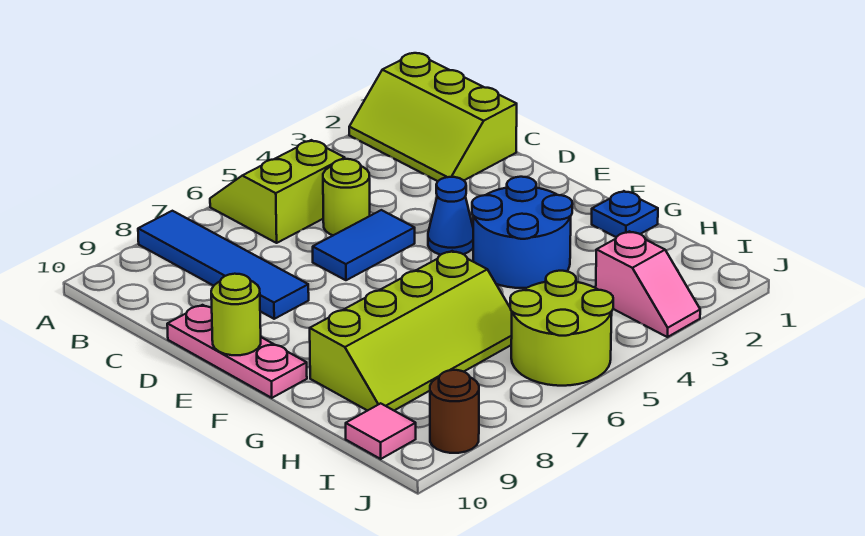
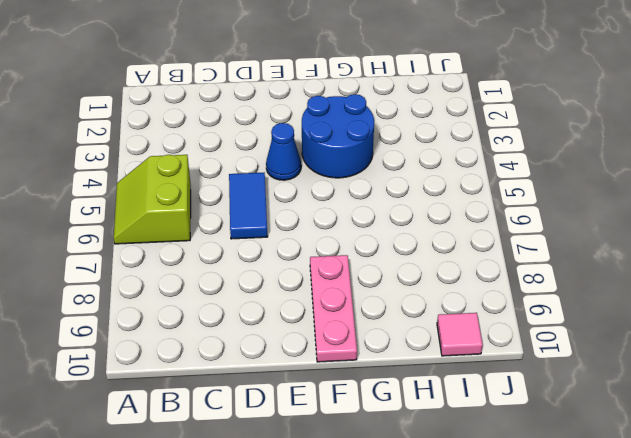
pink plate F8:F10 level 1 -> pink plate D10:F10 level 1
none -> lime slope A1:C2 level 1 top 1
none -> blue tile A8:D8 level 1
none -> lime round brick C5 level 1

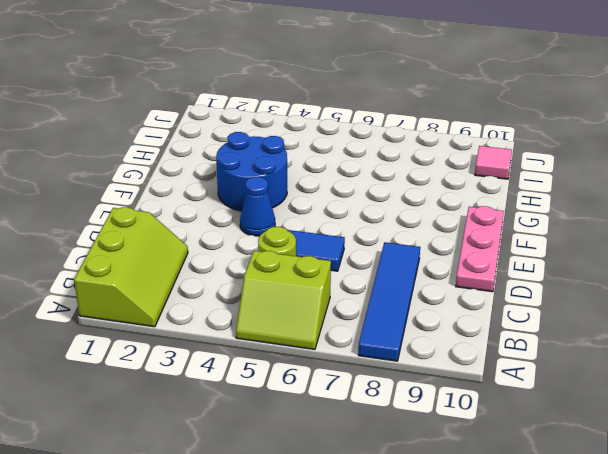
none -> blue plate G1 level 1
none -> lime slope G6:H9 level 1 top G
none -> pink slope I3:J3 level 1 top I

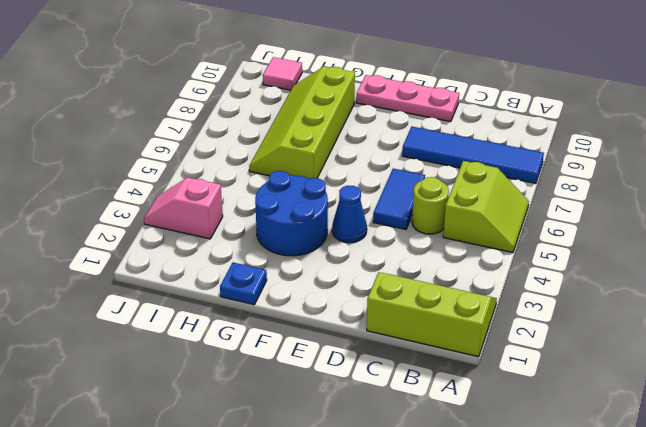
none -> lime round brick I5:J6 level 1
none -> brown round brick J9 level 1
none -> lime round brick E10 level 2

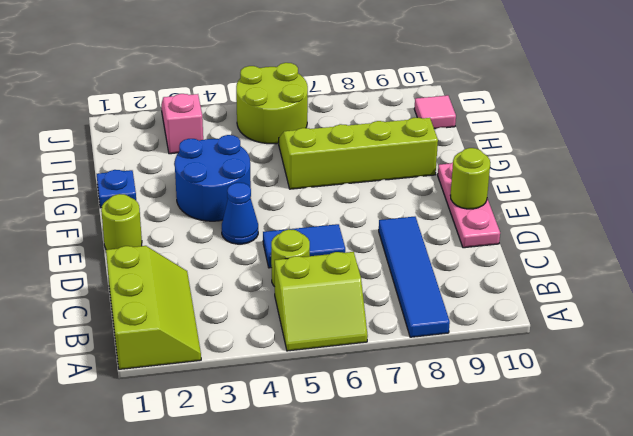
lime round brick E1 level 1 -> none
none -> brown round brick J9 level 1

